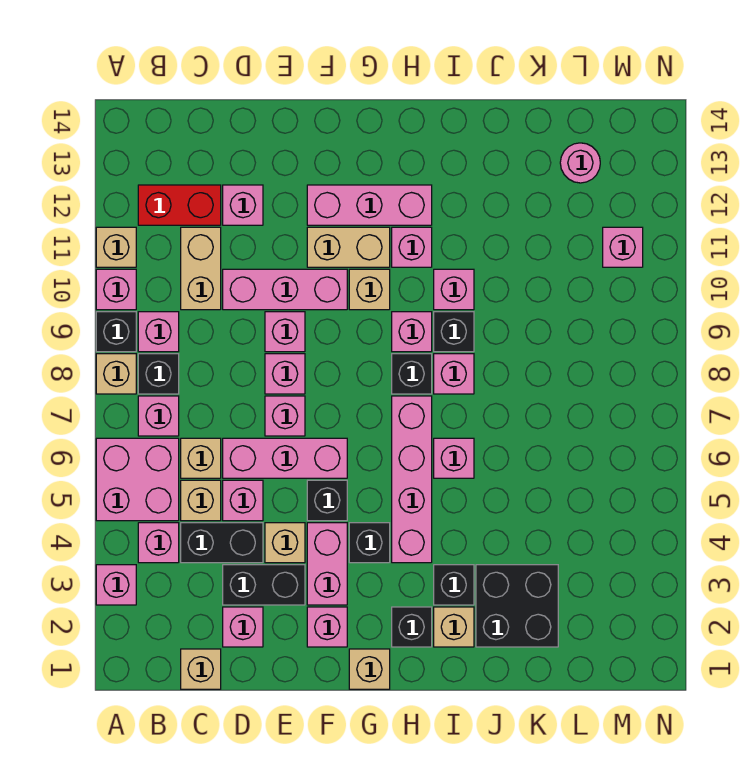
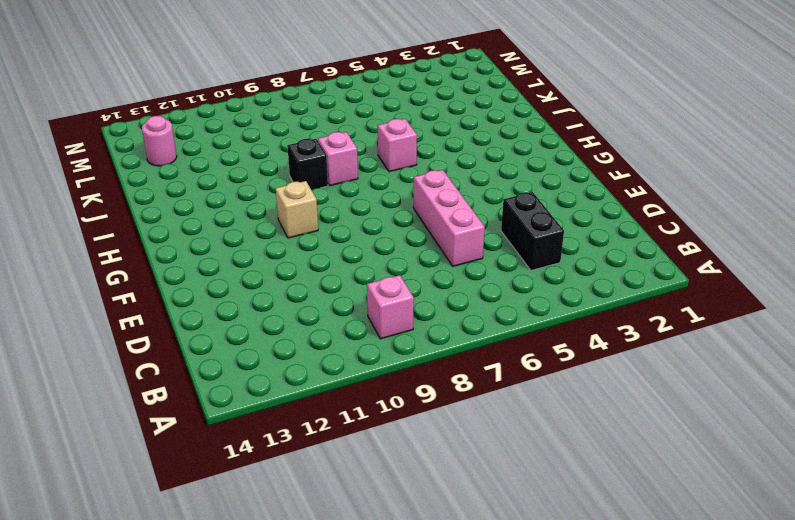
none -> pink brick A3 level 1
none -> pink brick A5:B6 level 1
none -> tan brick A8 level 1
none -> black brick A9 level 1

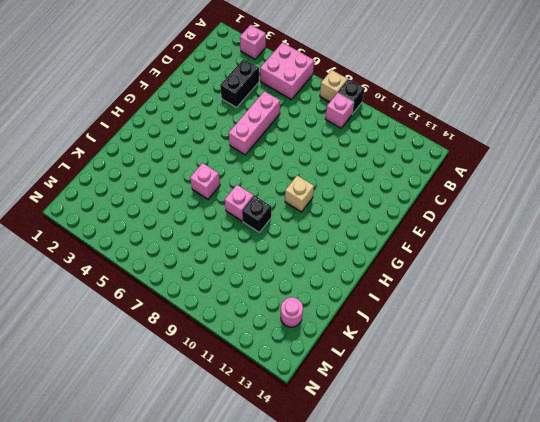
none -> pink brick A10 level 1
none -> tan brick A11 level 1
none -> pink brick B4 level 1
none -> pink brick B7 level 1

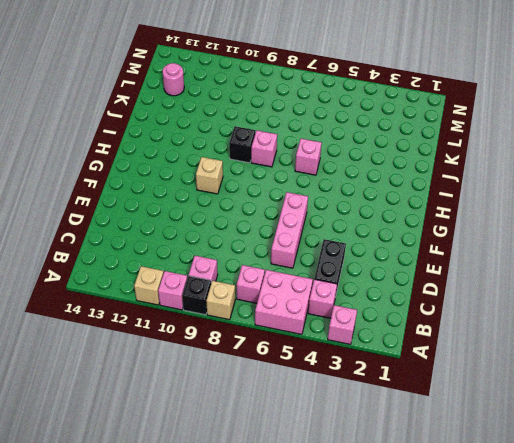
none -> black brick B8 level 1
none -> red brick B12:C12 level 1
none -> tan brick C1 level 1
none -> tan brick C5 level 1

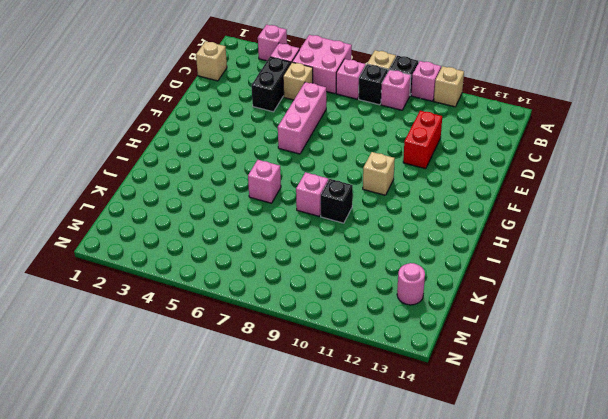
red brick D11:E11 level 1 -> red brick B12:C12 level 1
none -> tan brick C6 level 1
none -> tan brick C10:C11 level 1
none -> pink brick D2 level 1
none -> black brick D3:E3 level 1

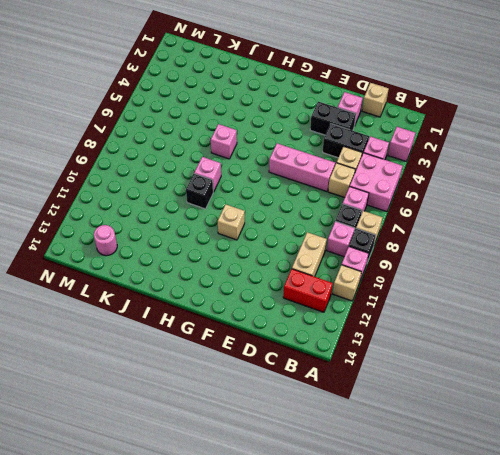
none -> pink brick D5 level 1
none -> pink brick D10:F10 level 1
none -> pink brick D12 level 1
none -> tan brick E4 level 1

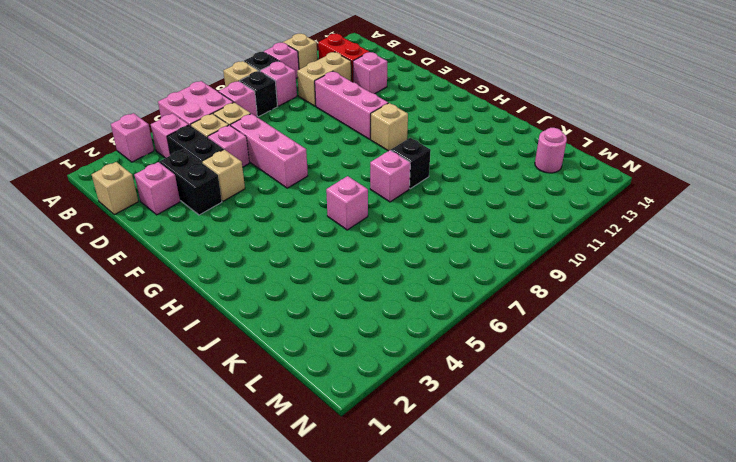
none -> pink brick E7 level 1
none -> pink brick E8 level 1
none -> pink brick E9 level 1
none -> pink brick F2 level 1

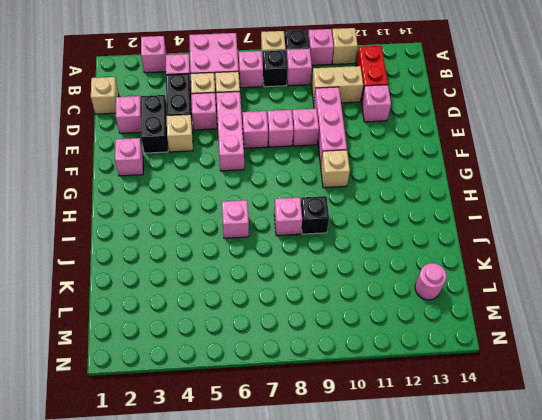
none -> pink brick F3:F4 level 1
none -> black brick F5 level 1
none -> tan brick F11:G11 level 1
none -> pink brick F12:H12 level 1

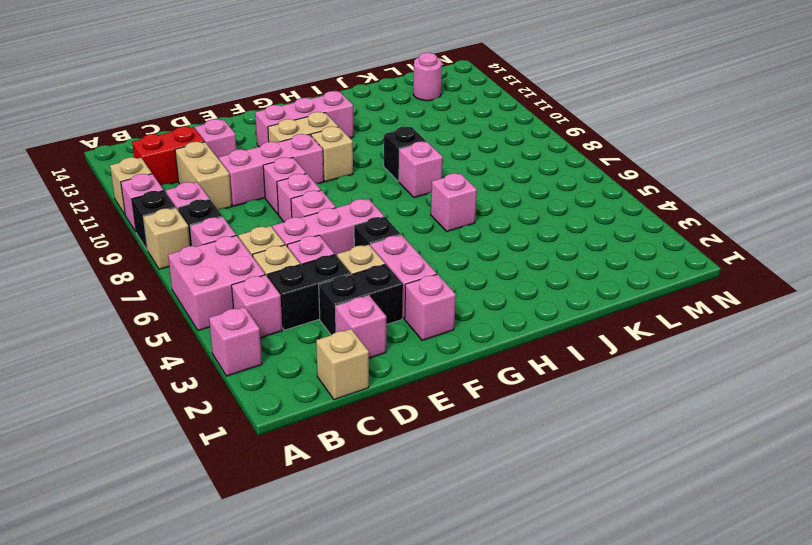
none -> tan brick G1 level 1
none -> black brick G4 level 1
none -> black brick H2 level 1
none -> pink brick H4:H7 level 1

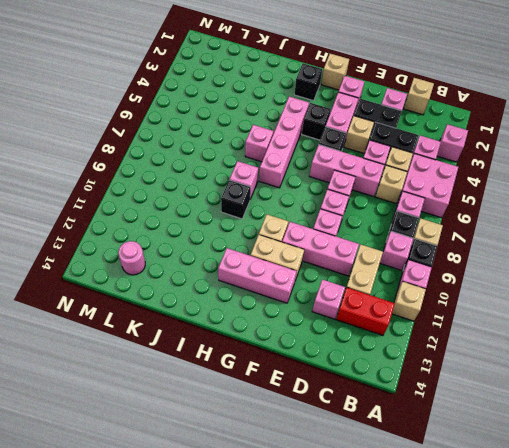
none -> black brick H8 level 1
none -> pink brick H9 level 1
none -> pink brick H11 level 1
none -> tan brick I2 level 1

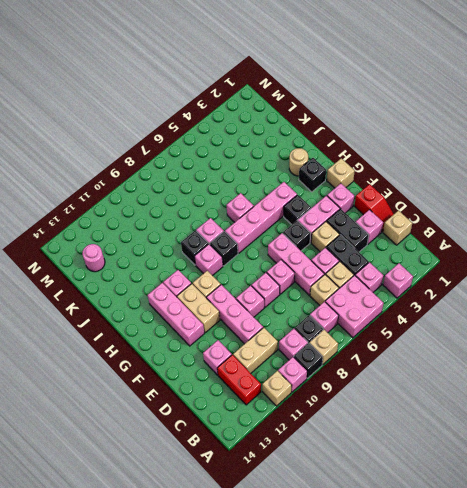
red slope D1:E1 level 1 top E -> none
tan round brick I2 level 1 -> tan brick I2 level 1
none -> black brick I3 level 1
none -> pink brick I10 level 1
none -> black brick J2:K3 level 1
none -> pink brick M11 level 1

